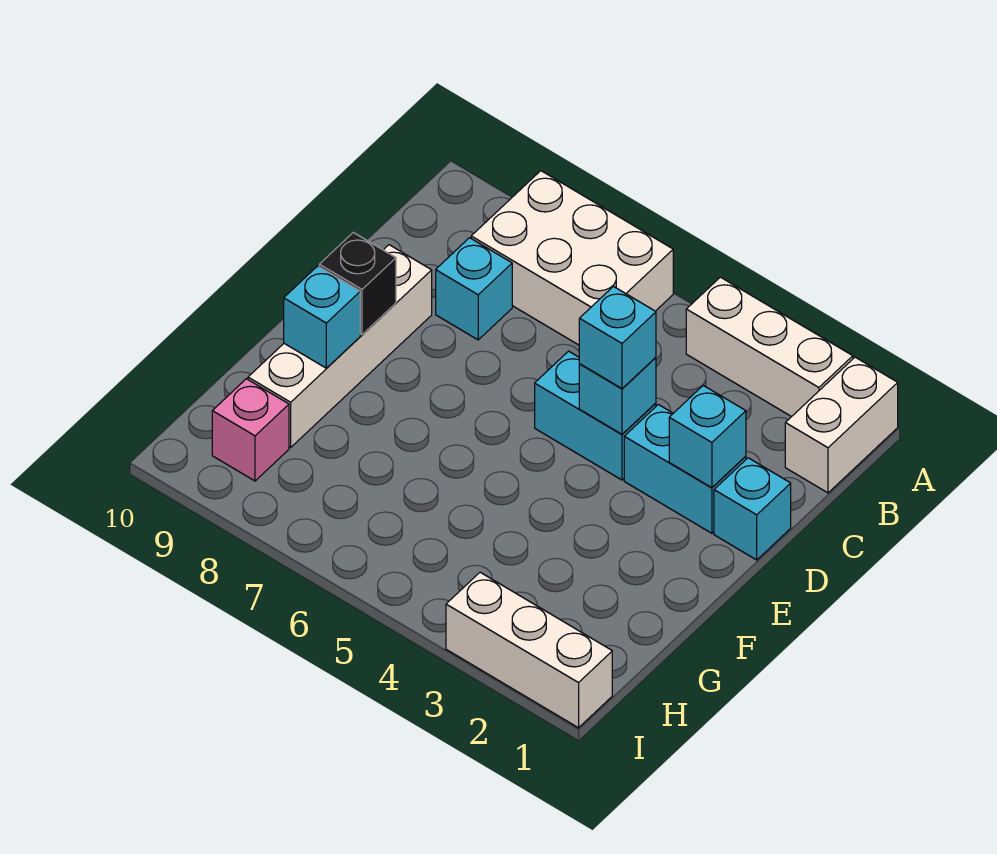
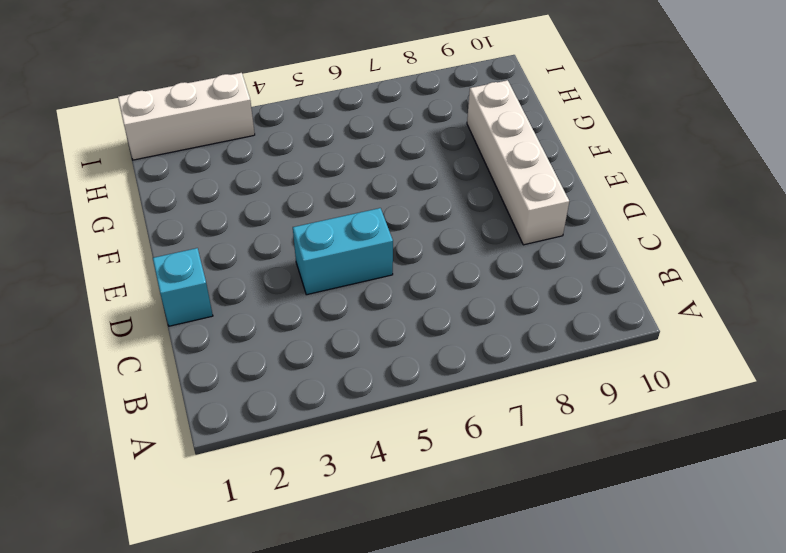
none -> white brick A1:B1 level 1
none -> white brick A2:A4 level 1
none -> white brick A6:B8 level 1

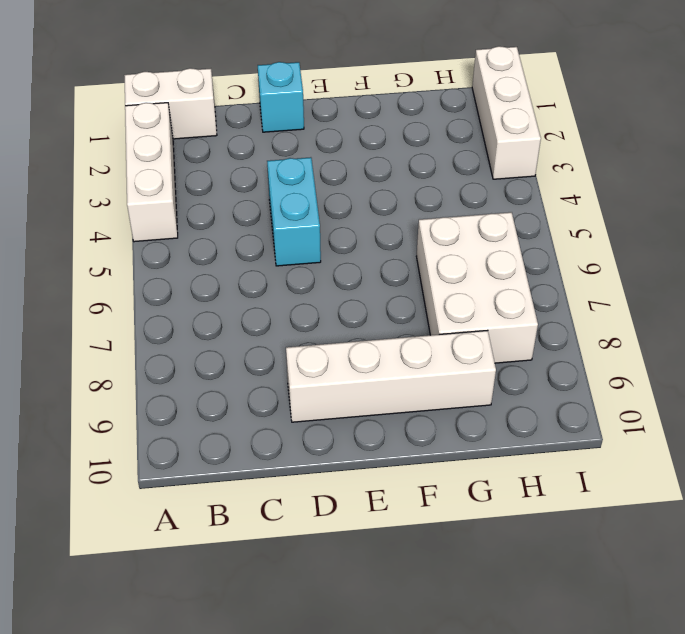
white brick G6:H8 level 1 -> white brick A6:B8 level 1
none -> cyan brick C8 level 1
none -> cyan brick D2:D3 level 1
none -> pink brick H9 level 1

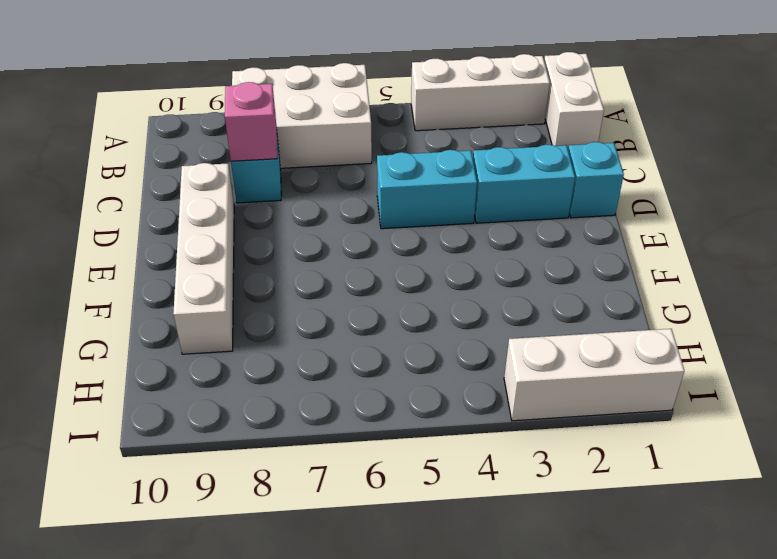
pink brick C8 level 2 -> pink brick H9 level 1
none -> cyan brick D2 level 2
none -> cyan brick D4 level 2
none -> black brick E9 level 2

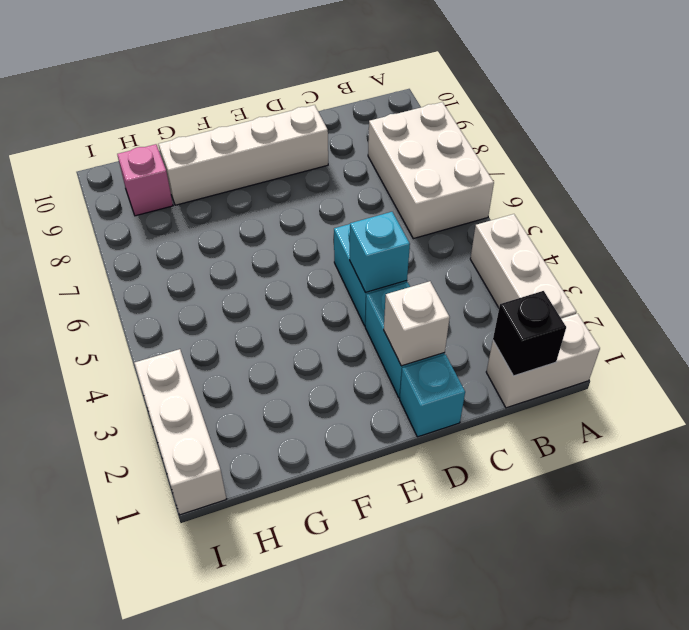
black brick B1 level 2 -> black brick E9 level 2
white brick D2 level 2 -> cyan brick D2 level 2
none -> cyan brick C8 level 1
none -> cyan brick F9 level 2
none -> cyan brick D4 level 3

